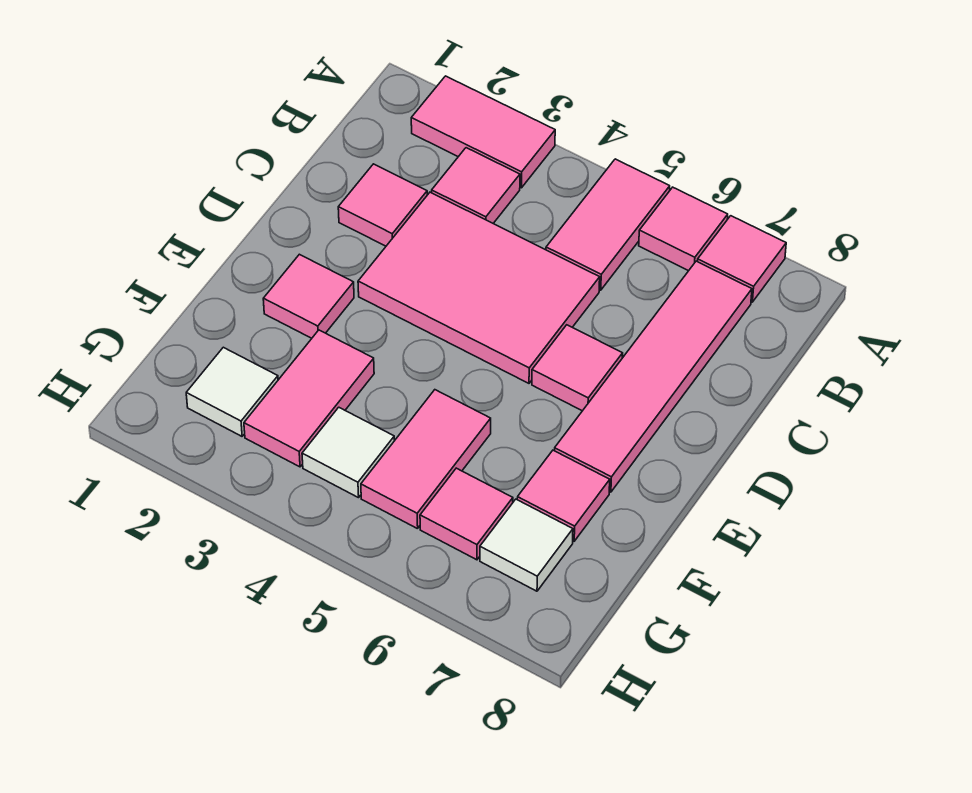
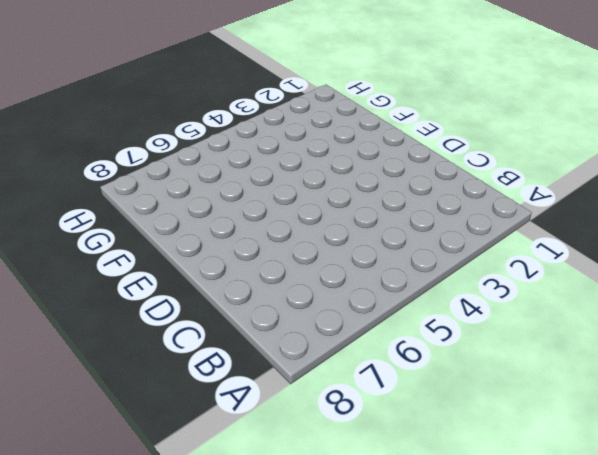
none -> pink tile A2:A3 level 1
none -> pink tile A5:B5 level 1
none -> pink tile A6 level 1

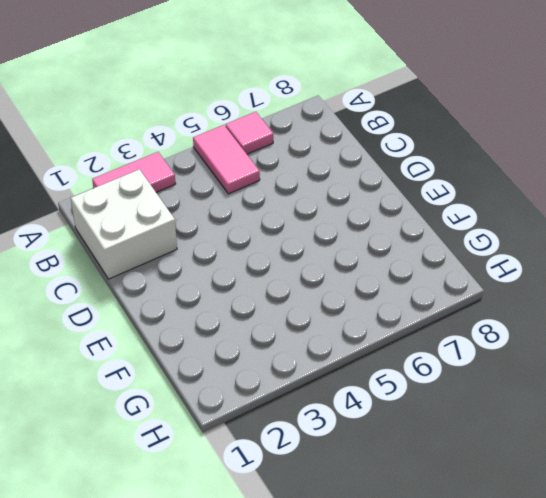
white brick B1:C2 level 1 -> pink tile C2 level 1
none -> pink tile A7 level 1
none -> pink tile B3 level 1
none -> pink tile B7:E7 level 1

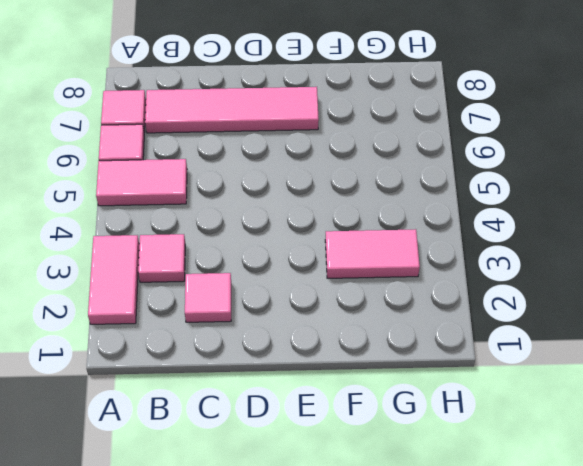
none -> pink tile C3:D5 level 1
none -> pink tile D6 level 1
none -> pink tile E2 level 1

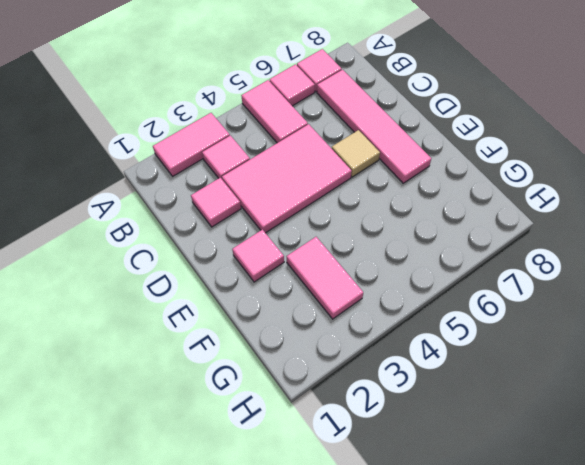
tan tile D6 level 1 -> pink tile D6 level 1
none -> pink tile F5:G5 level 1
none -> pink tile F7 level 1
none -> white tile G2 level 1

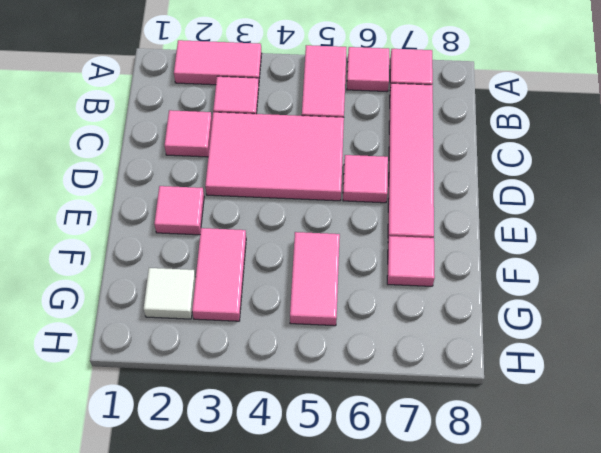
none -> white tile G4 level 1
none -> pink tile G6 level 1
none -> white tile G7 level 1

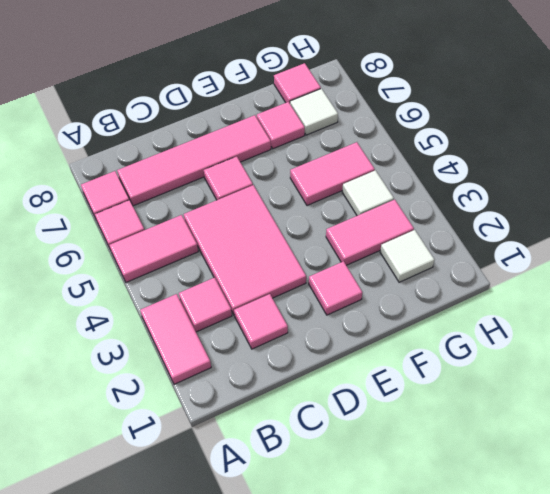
pink tile G8 level 1 -> pink tile G6 level 1

